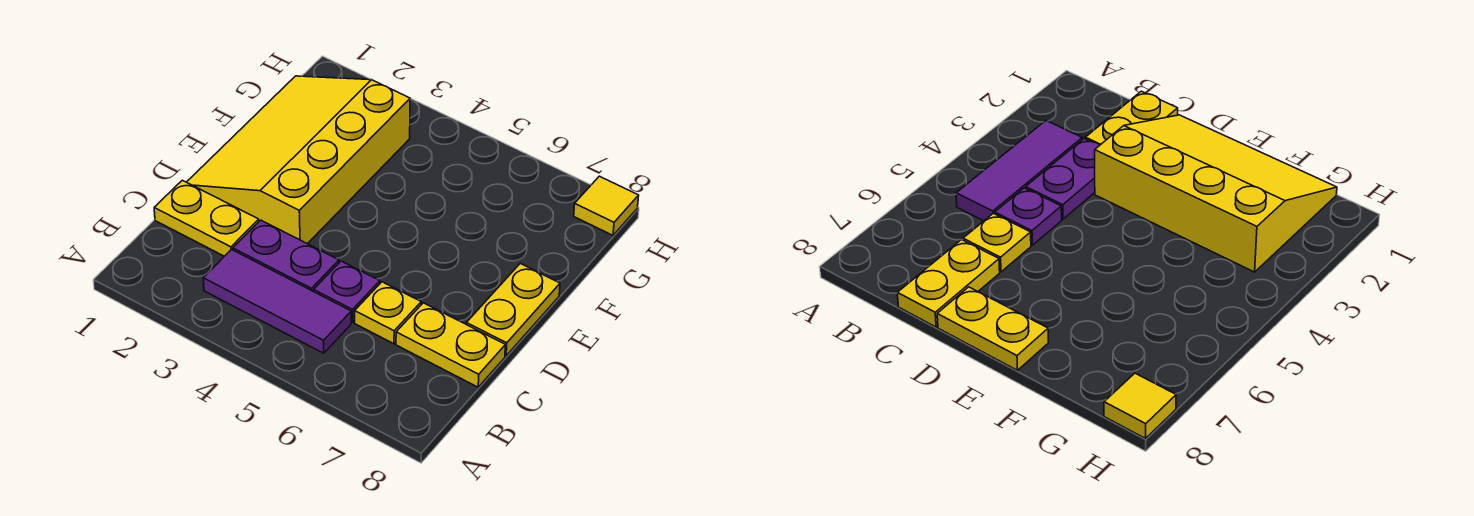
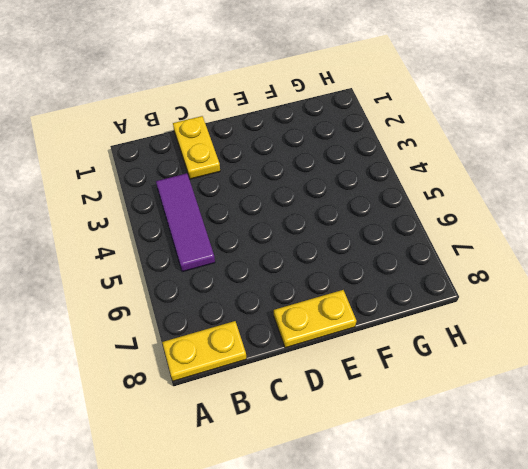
yellow plate A8:B8 level 1 -> yellow plate C7:C8 level 1
none -> purple plate C3:C4 level 1
none -> purple plate C5 level 1

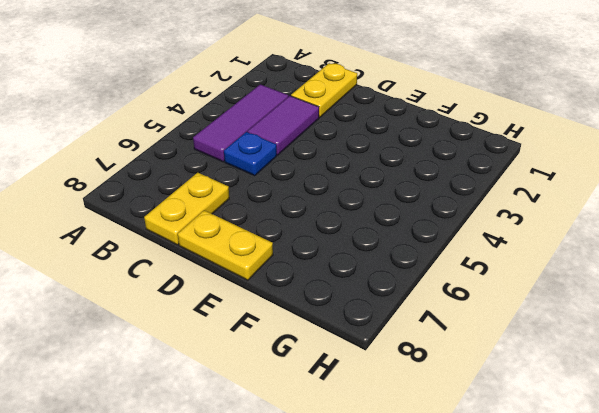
purple tile C3:C4 level 1 -> purple plate C3:C4 level 1
blue plate C5 level 1 -> purple plate C5 level 1
none -> yellow plate C6 level 1
none -> yellow slope D1:G3 level 1 top 3

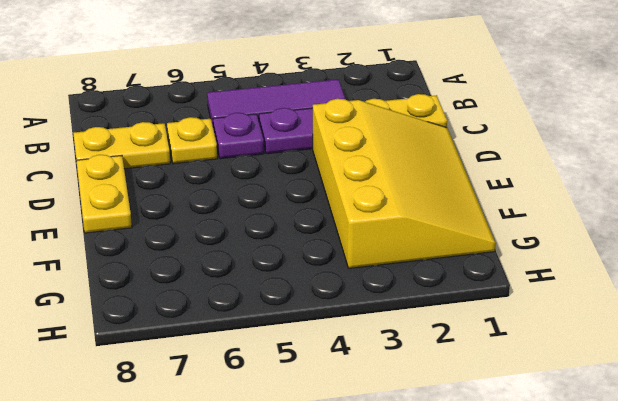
none -> yellow tile H8 level 1

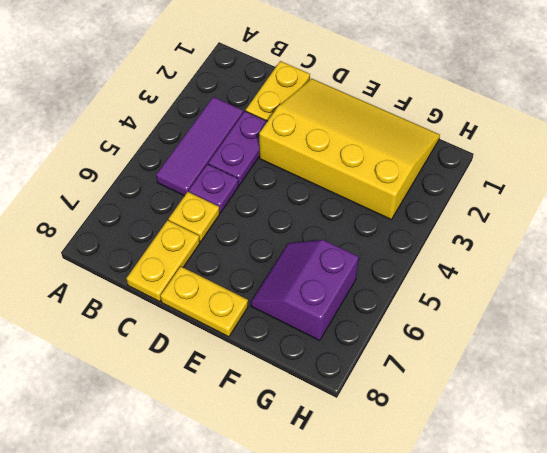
purple slope F6:G7 level 1 top G -> none
none -> yellow tile H8 level 1

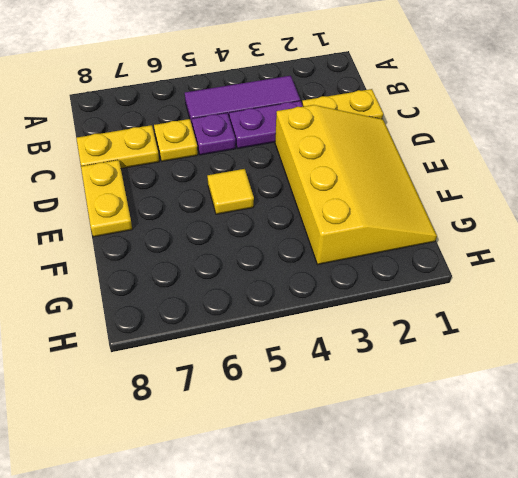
yellow tile E5 level 1 -> yellow tile H8 level 1

